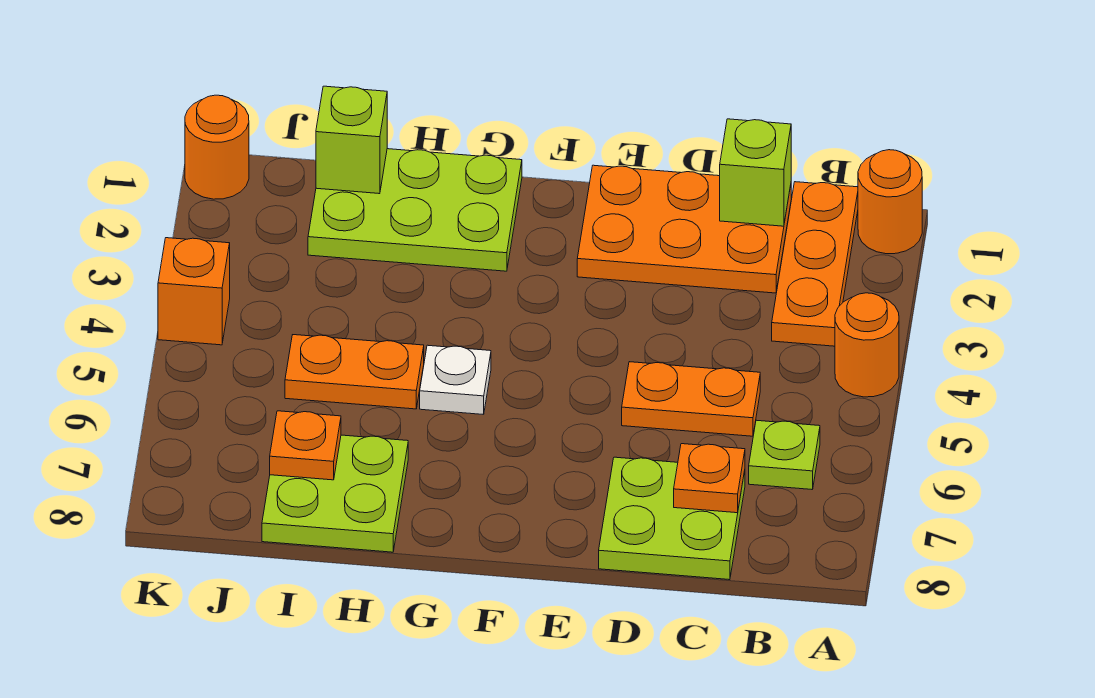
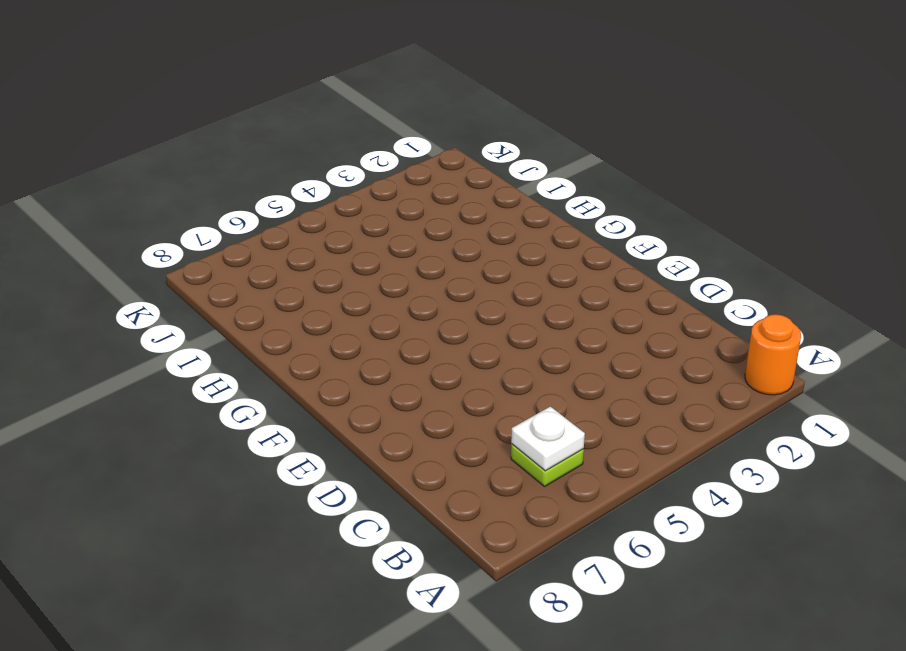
white plate B6 level 2 -> white plate G5 level 1
none -> orange round brick A4 level 1
none -> orange plate B1:B3 level 1
none -> orange plate C1:E2 level 1

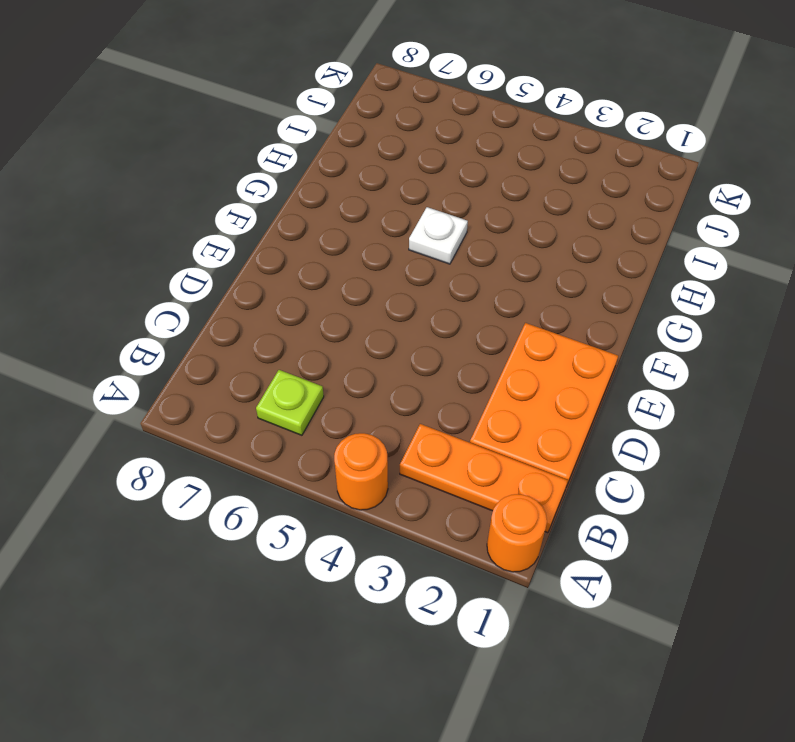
none -> orange plate C5:D5 level 1
none -> lime plate C7:D8 level 1
none -> lime plate G1:I2 level 1

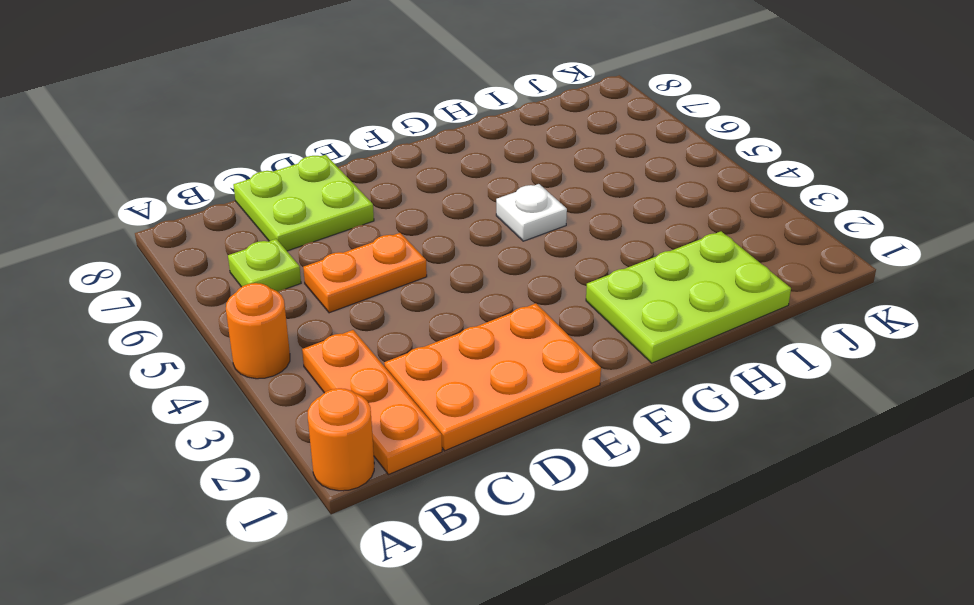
none -> orange plate H5:I5 level 1
none -> lime plate H7:I8 level 1
none -> orange round brick K1 level 1

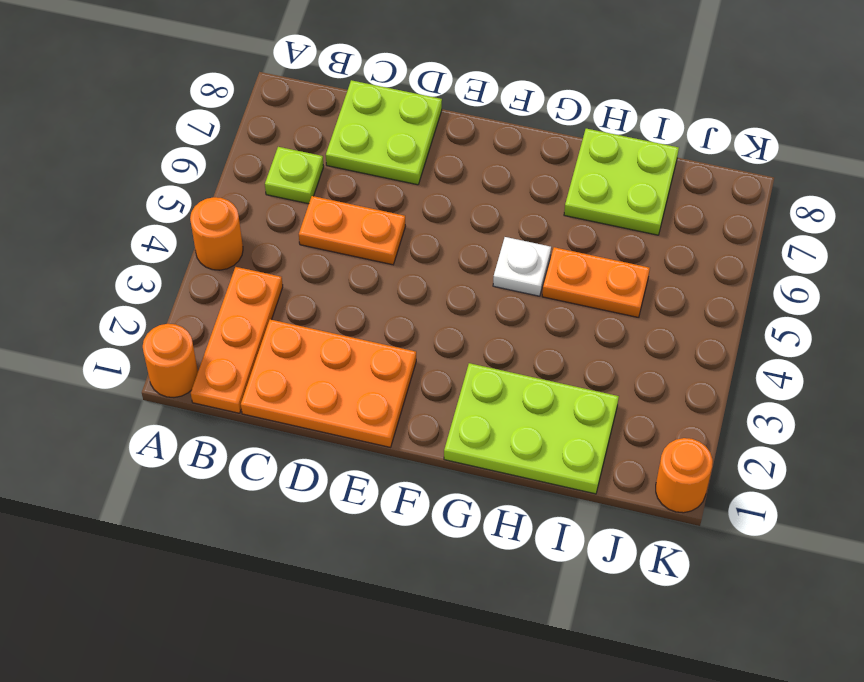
none -> orange brick K4 level 1
none -> lime brick C1 level 2
none -> orange plate C7 level 2

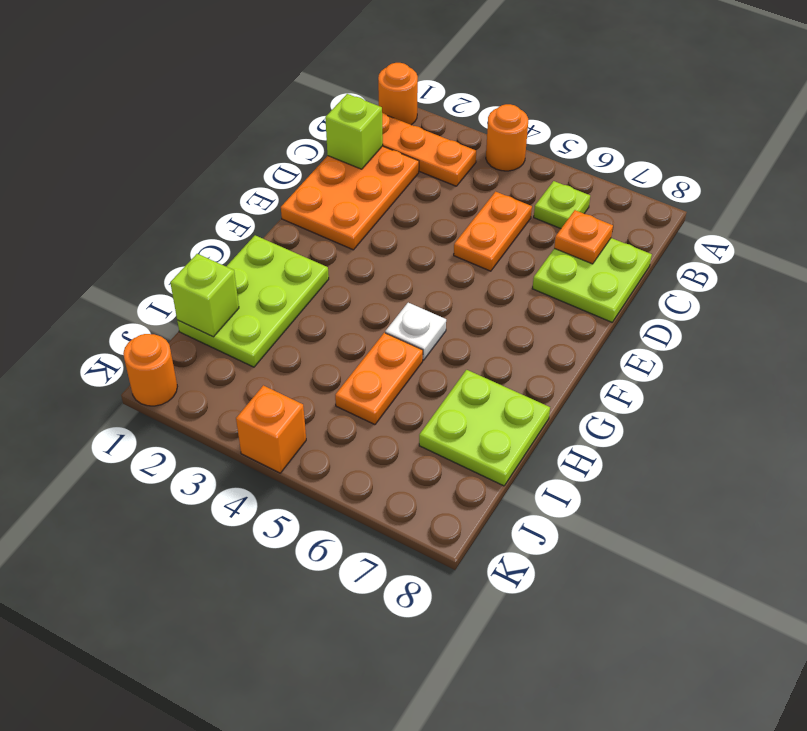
none -> orange plate I7 level 2

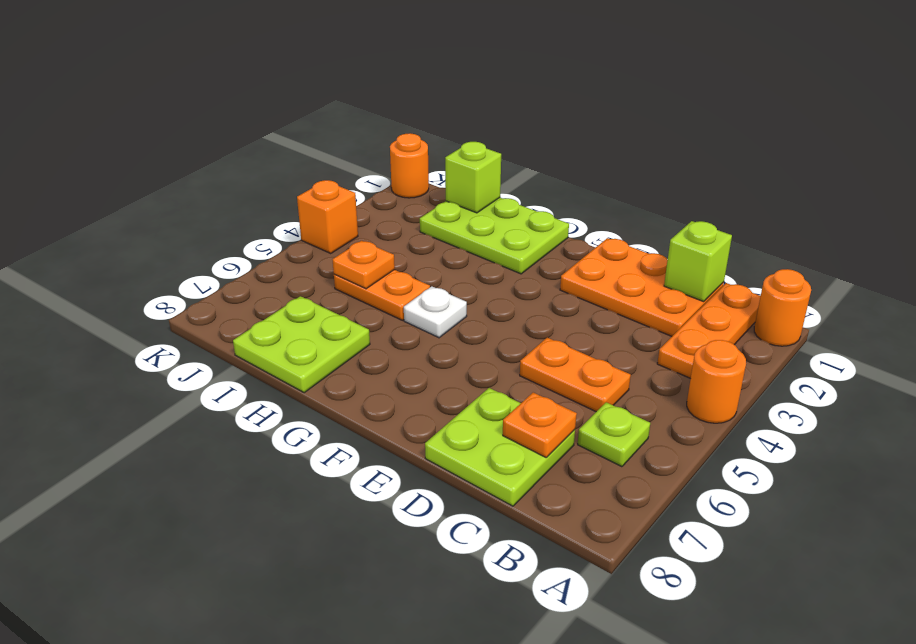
orange plate I5 level 2 -> orange plate I7 level 2

